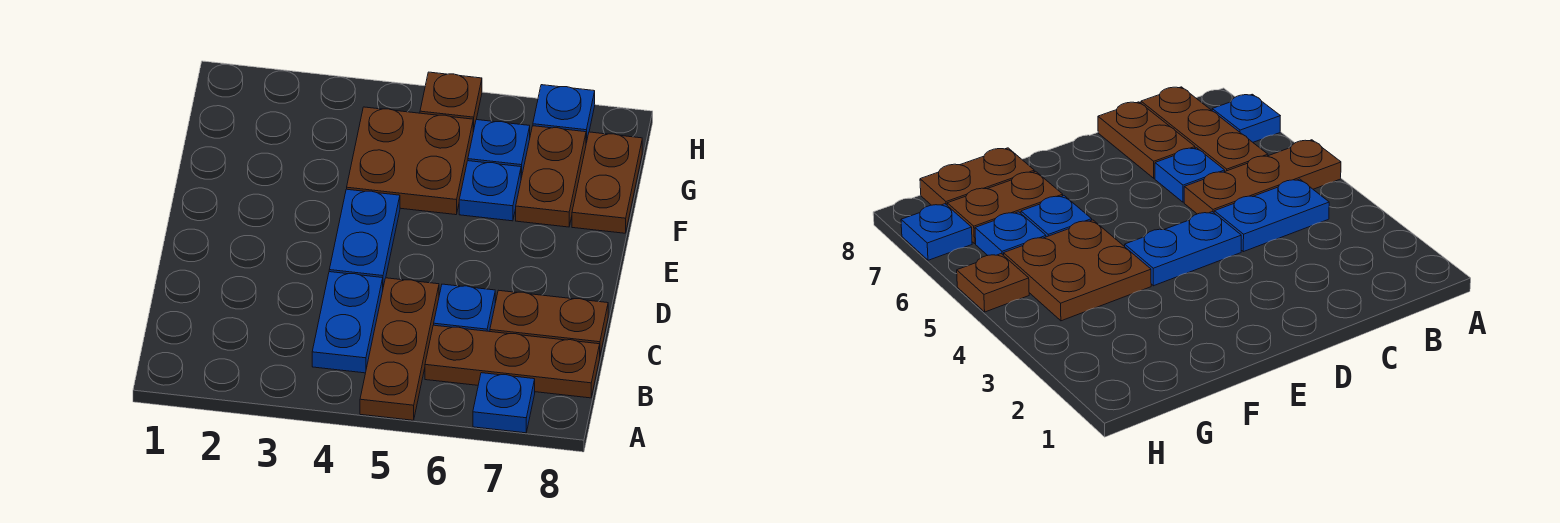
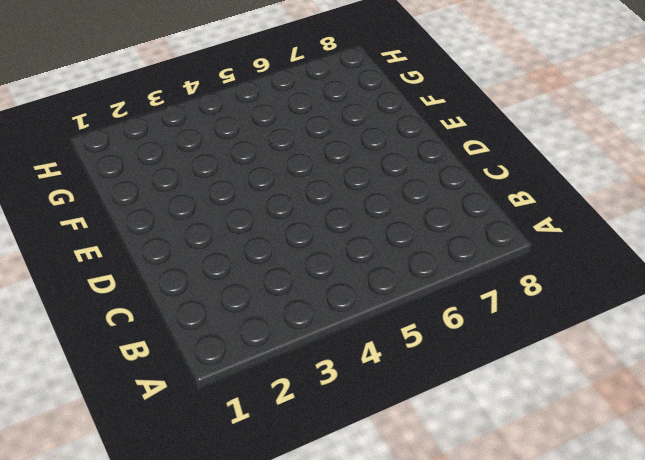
none -> brown plate A5:C5 level 1
none -> blue plate A7 level 1
none -> blue plate B4:C4 level 1

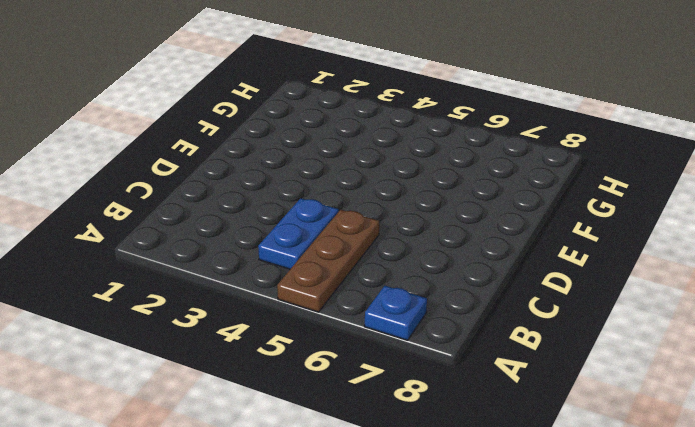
none -> brown plate B6:B8 level 1
none -> blue plate C6 level 1
none -> brown plate C7:C8 level 1

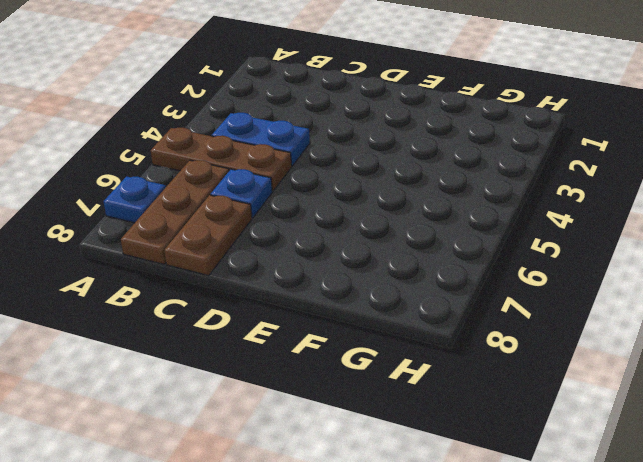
none -> blue plate D4:E4 level 1
none -> brown plate F4:G5 level 1
none -> blue plate F6 level 1

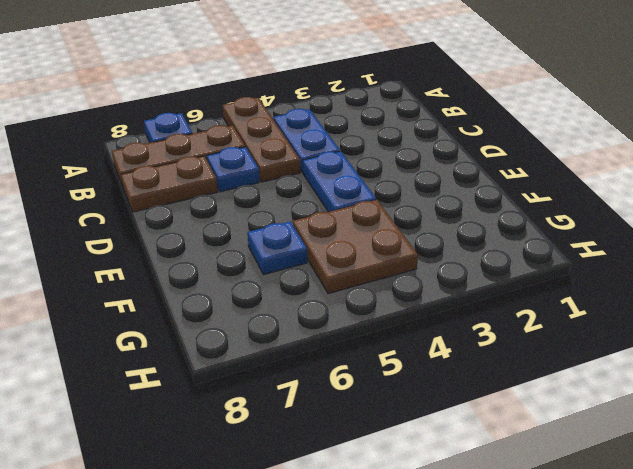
none -> brown plate F7:G7 level 1
none -> brown plate F8:G8 level 1
none -> blue plate G6 level 1

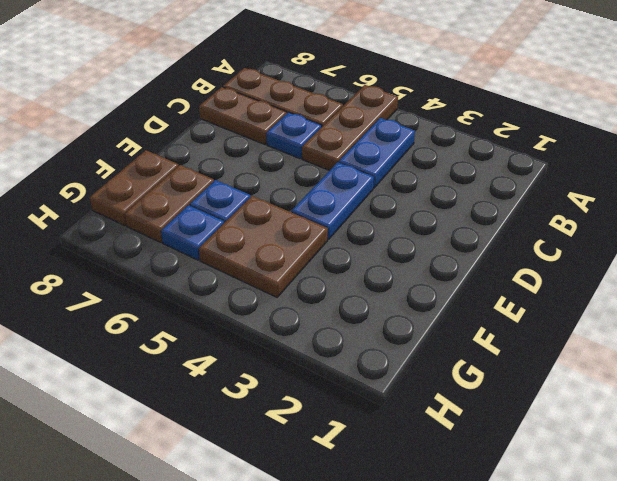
none -> blue plate A7 level 1
none -> brown plate H5 level 1
none -> blue plate H7 level 1

